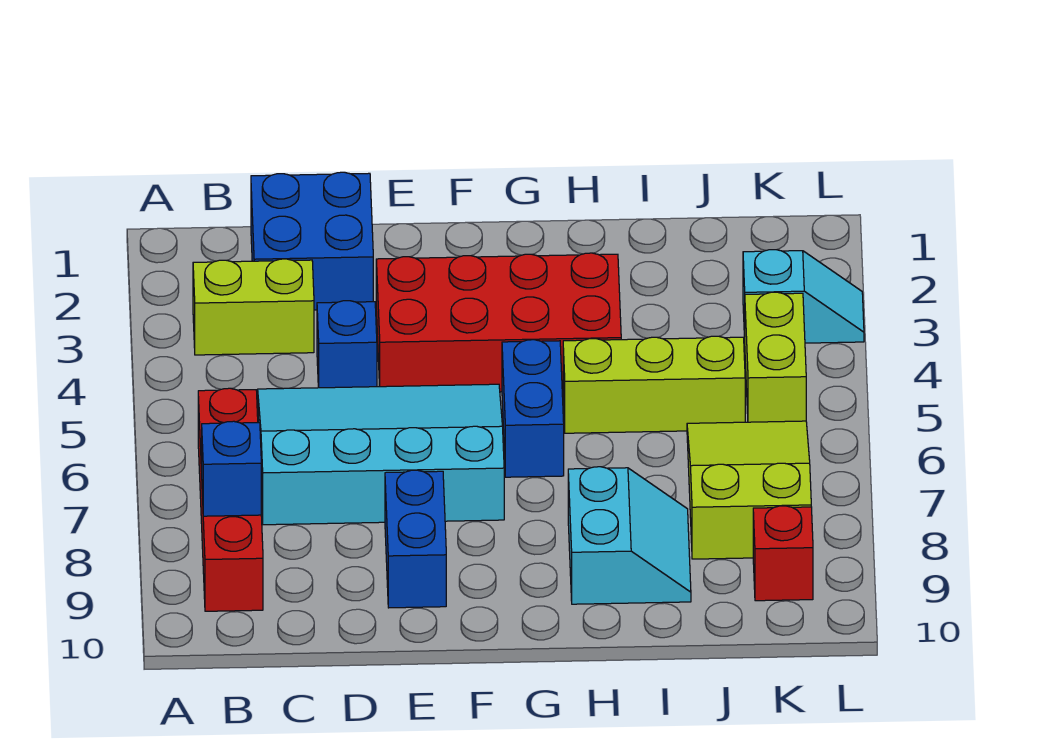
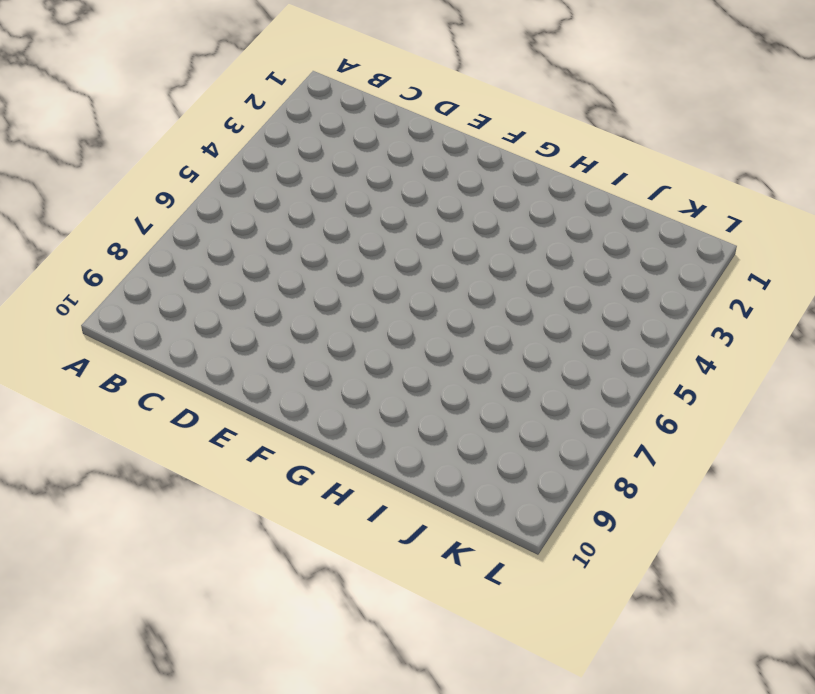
none -> lime brick B3:C3 level 1
none -> red brick B6:B9 level 1
none -> blue brick C1:D2 level 1

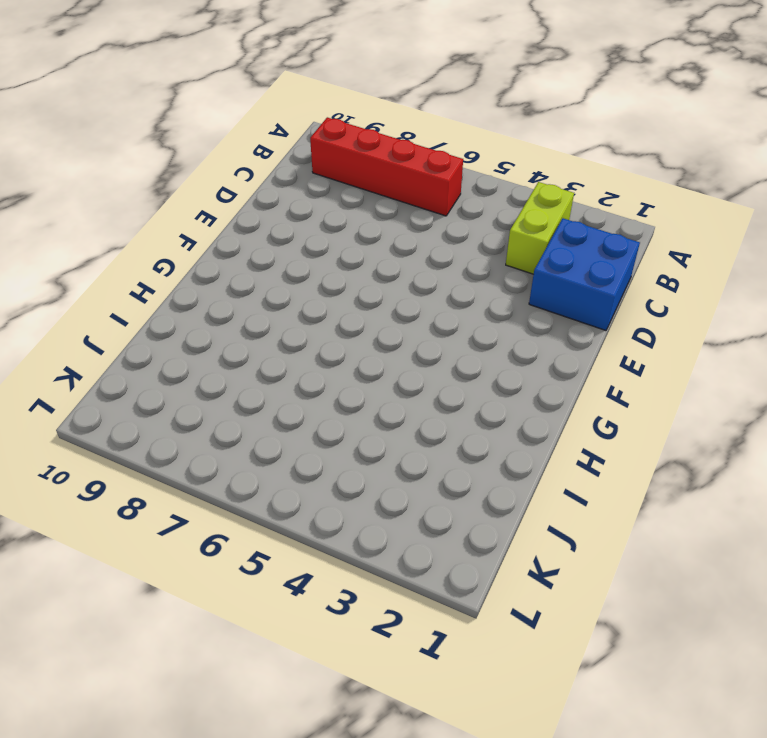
none -> cyan slope C5:F7 level 1 top 7
none -> blue brick D4 level 1
none -> red brick E3:H4 level 1

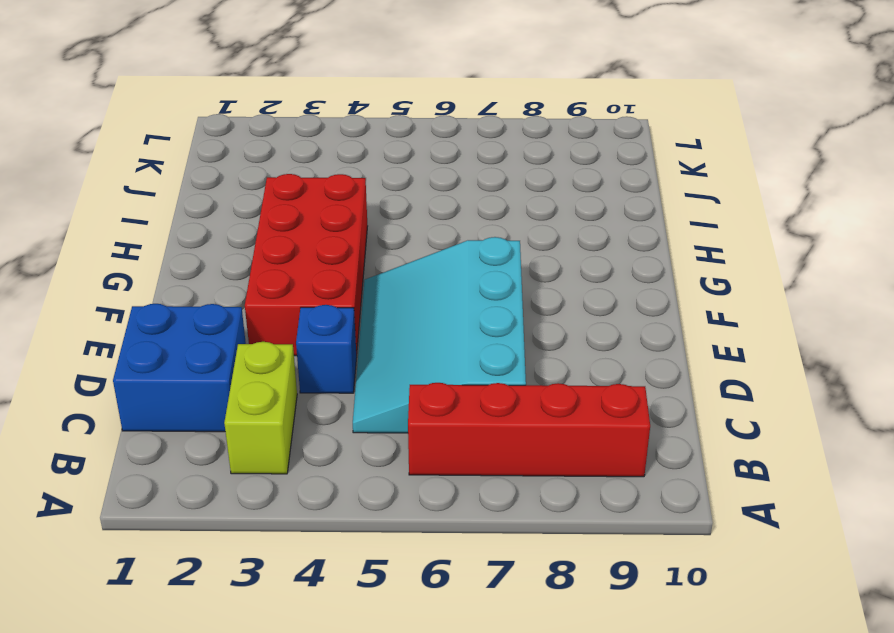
none -> blue brick E8:E9 level 1
none -> blue brick G5:G6 level 1
none -> lime brick H5:J5 level 1

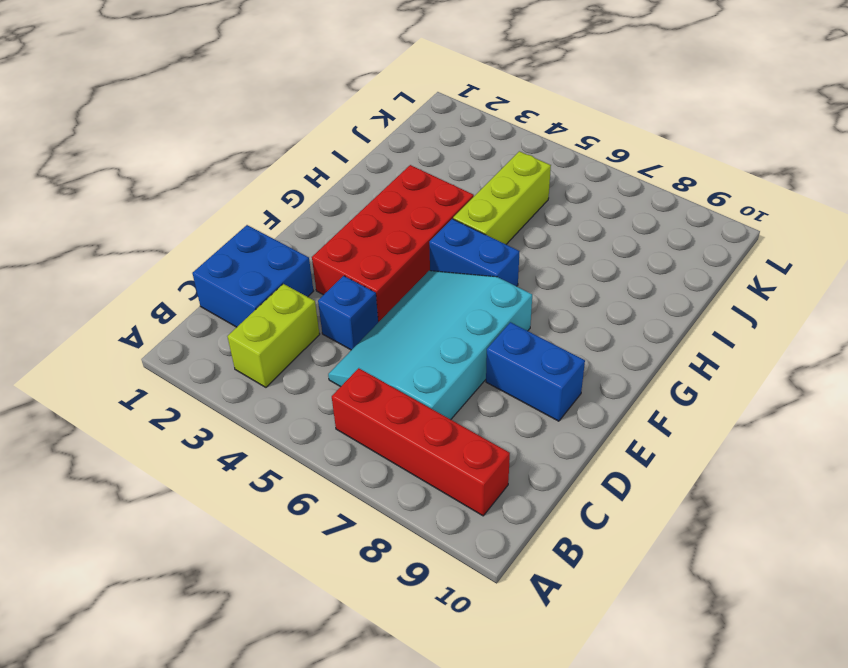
none -> cyan slope H8:I9 level 1 top H
none -> lime slope J6:K8 level 1 top 8
none -> cyan slope K3:L3 level 1 top K

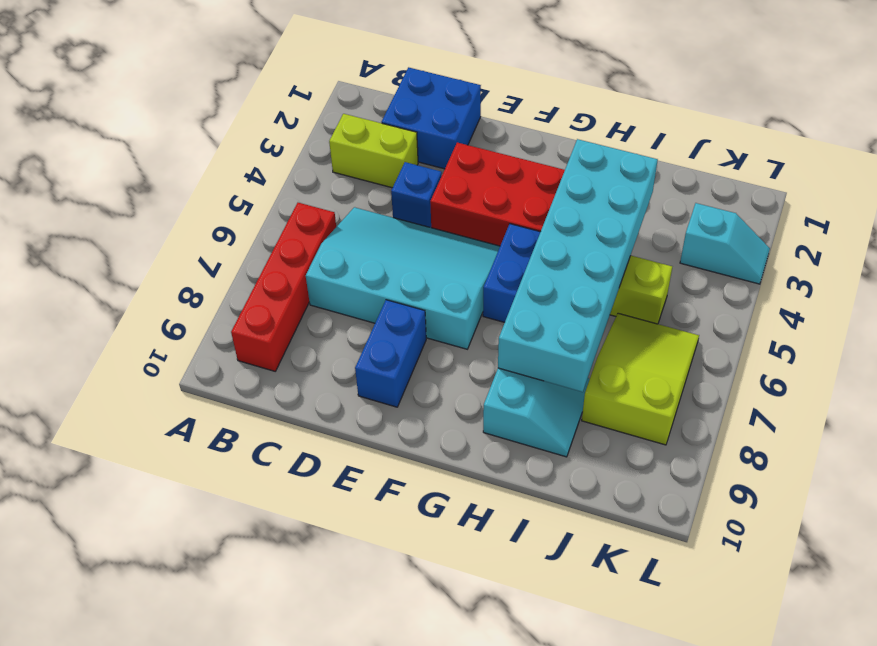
cyan brick H3:I8 level 2 -> none
none -> lime brick K4:K5 level 1
none -> red brick K9 level 1
none -> blue brick B8 level 2

